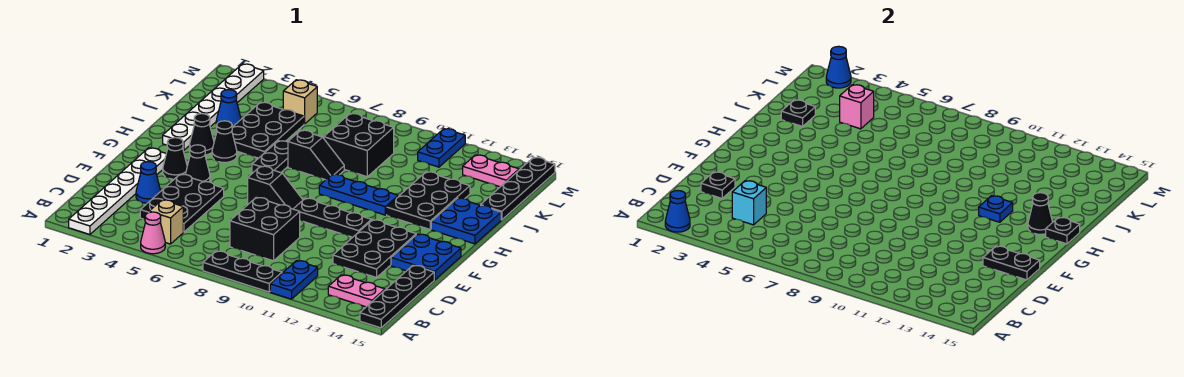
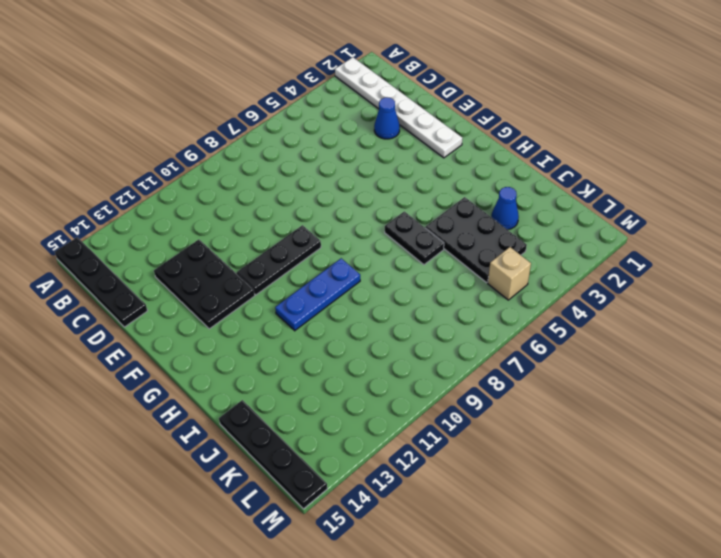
none -> pink cone A5 level 1
none -> black plate A8:A10 level 1
none -> blue plate A11:B11 level 1
none -> tan brick B5 level 1

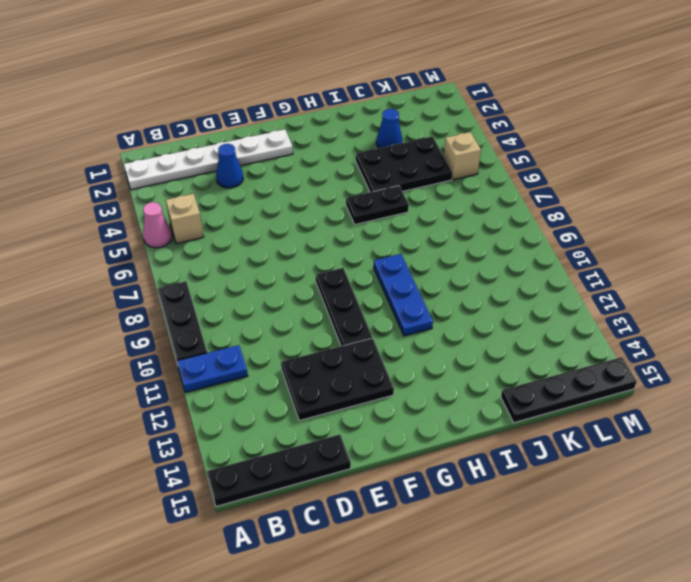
none -> pink plate B13:B14 level 1
none -> black plate C4:E5 level 1
none -> black brick C8:D9 level 1
none -> blue plate E14:F15 level 1

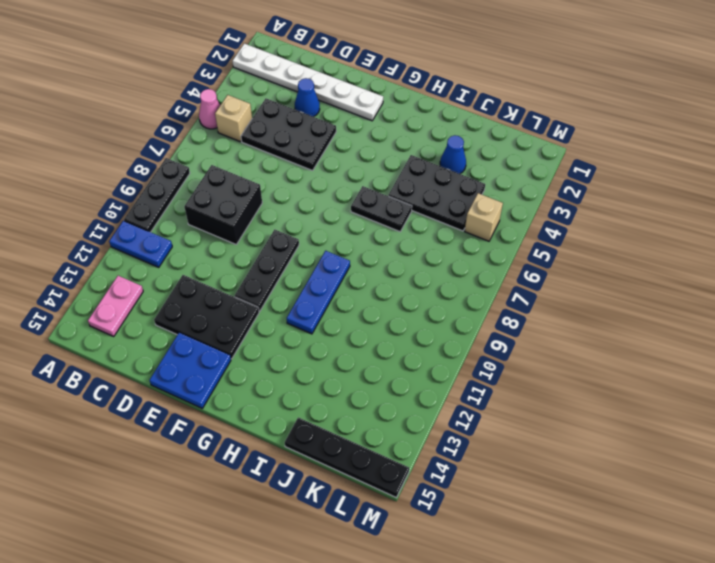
none -> black plate A15:D15 level 1
none -> black cone F3 level 1
none -> black cone F4 level 1
none -> black slope F7:F8 level 1 top 7

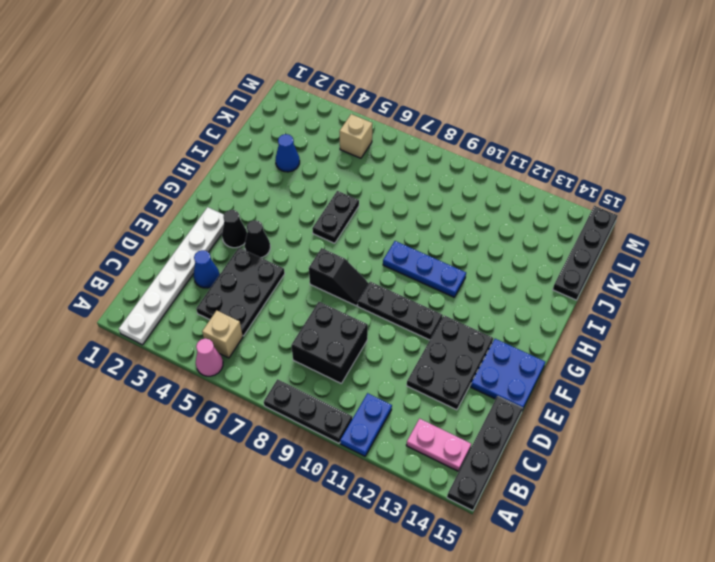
none -> white plate H2:M2 level 1
none -> black cone H3 level 1
none -> black cone H4 level 1
none -> black plate H12:J13 level 1

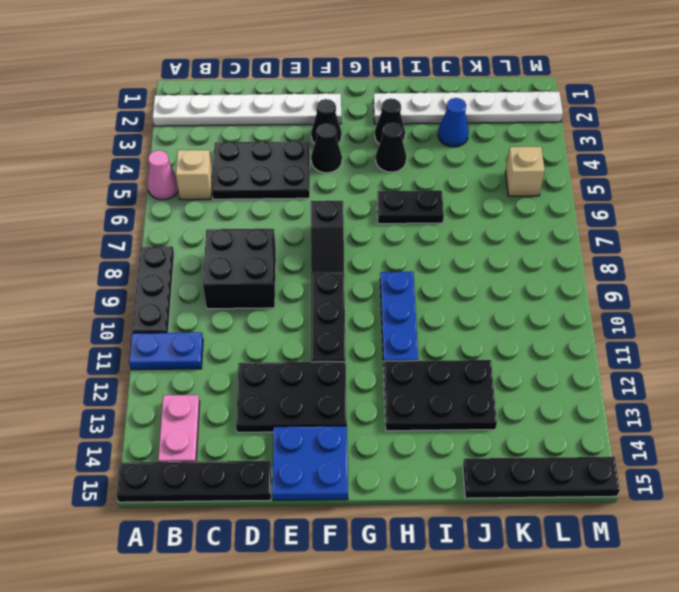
none -> blue cone D3 level 1
none -> blue plate H14:I15 level 1
none -> black plate I4:K5 level 1
none -> black slope I7:I8 level 1 top 7

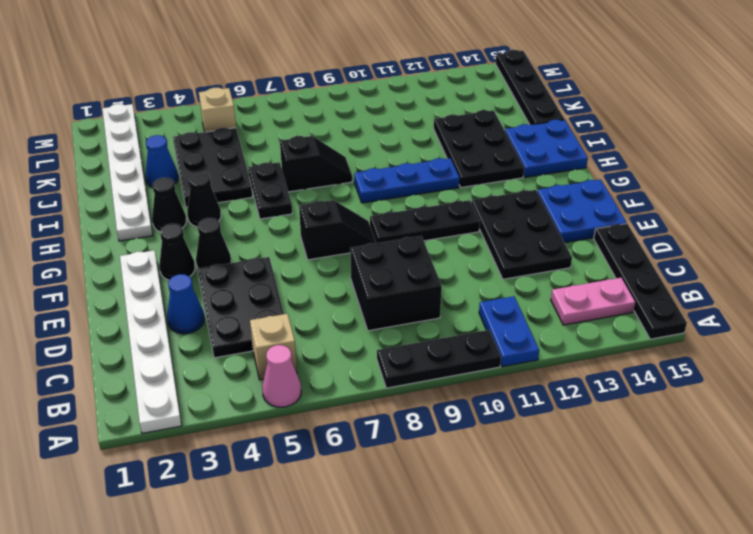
none -> black brick J8:K9 level 1
none -> blue plate L11:M11 level 1
none -> pink plate L13:L14 level 1
none -> blue cone A2 level 2

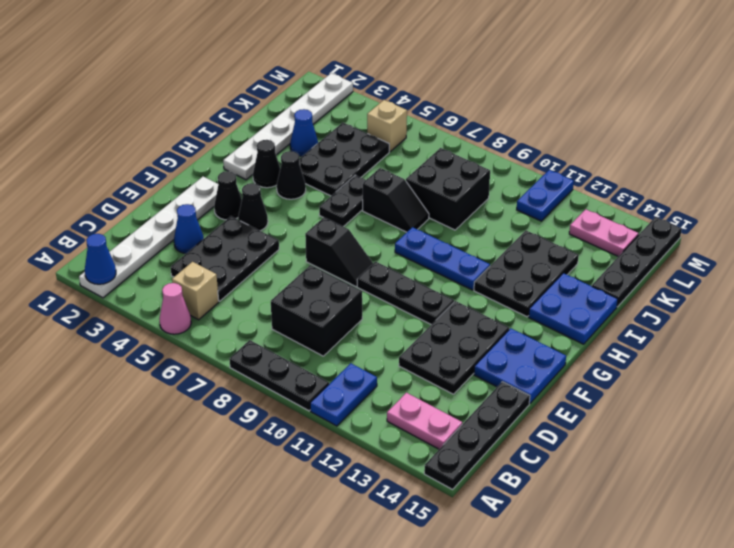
none -> cyan brick C4 level 2
none -> black plate D2 level 2
none -> black plate E14:E15 level 2
none -> blue plate H12 level 2

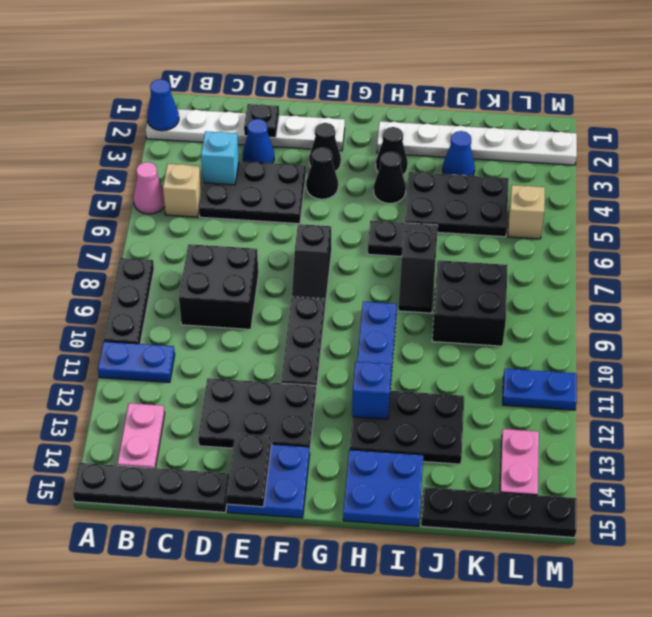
blue brick H12 level 2 -> blue plate H12 level 2
none -> black cone H14 level 2
none -> black plate H15 level 2
none -> black plate J2 level 2
none -> pink brick K4 level 2

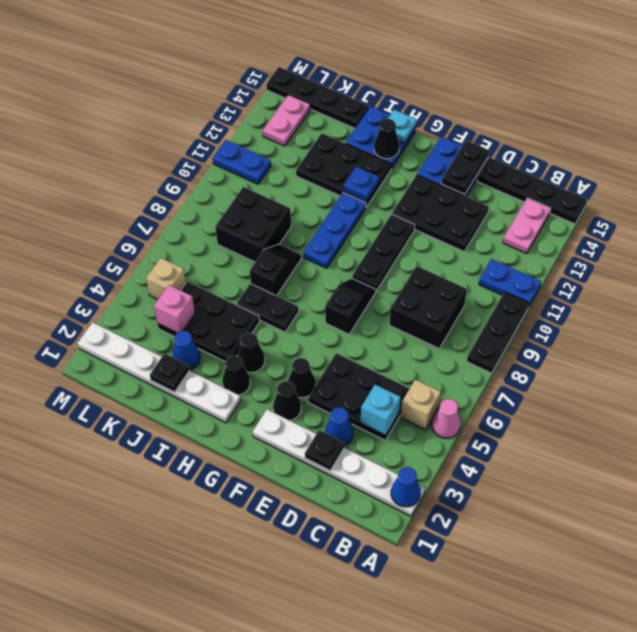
cyan plate H15 level 2 -> black plate H15 level 2
none -> blue cone M2 level 2

